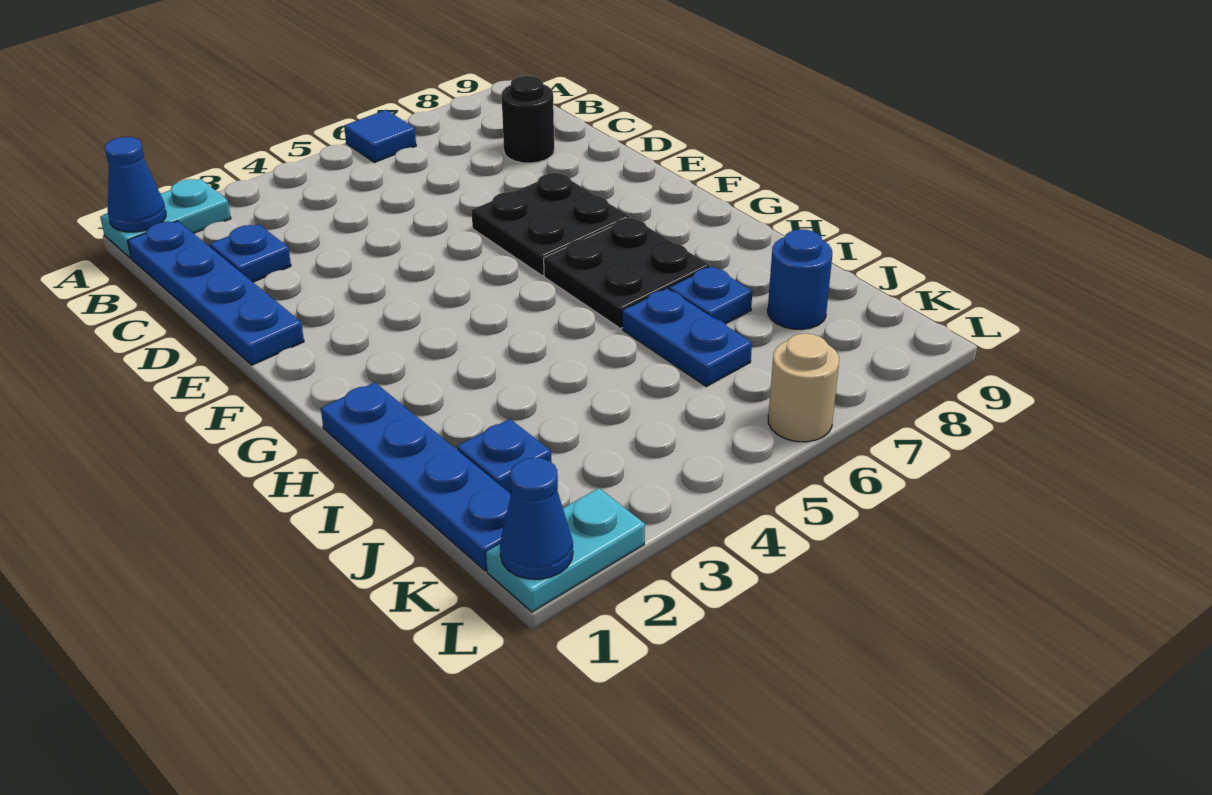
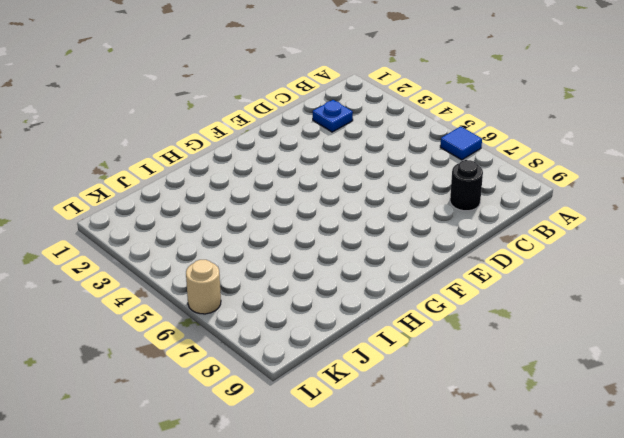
none -> cyan plate A1:A2 level 1
none -> blue plate B1:E1 level 1
none -> black plate E6:F7 level 1

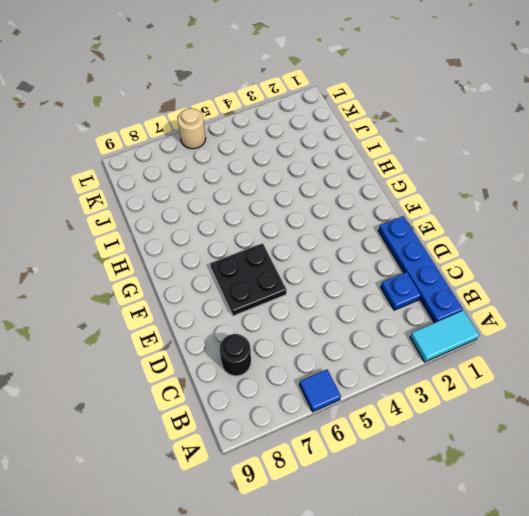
cyan tile A1:A2 level 1 -> cyan plate A1:A2 level 1
none -> black plate G6:H7 level 1
none -> blue plate H1:K1 level 1
none -> blue plate I6:J6 level 1

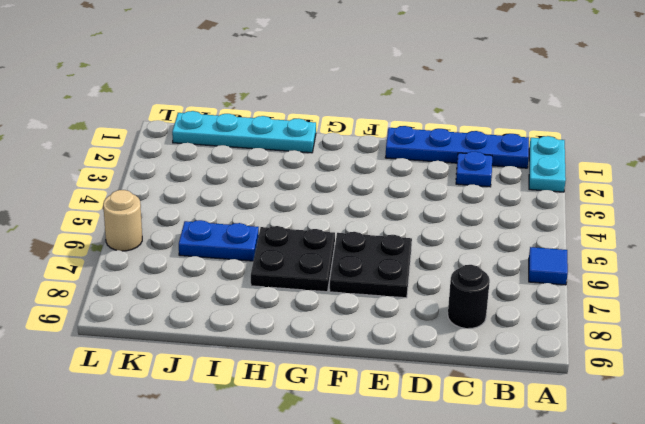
cyan plate H1:K1 level 1 -> blue plate H1:K1 level 1
none -> blue plate I7 level 1
none -> blue plate J2 level 1
none -> blue round brick J8 level 1

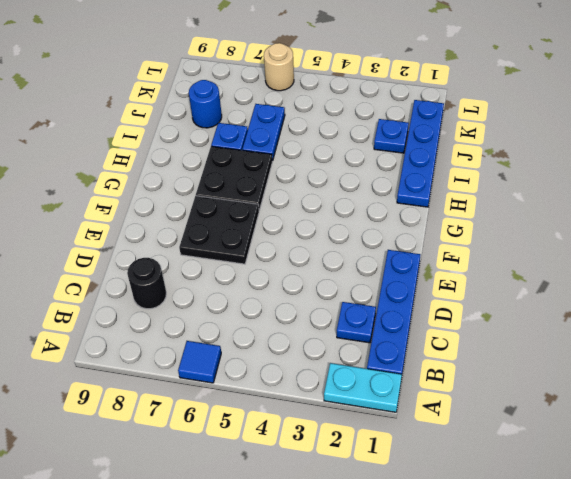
none -> cyan plate L1:L2 level 1
none -> blue cone A1 level 2
none -> blue cone L1 level 2

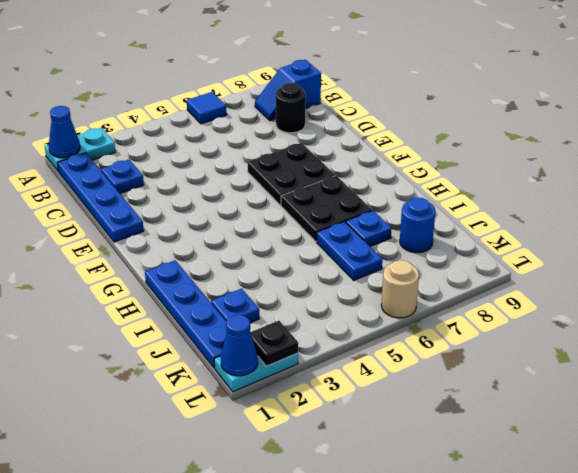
blue slope B8:B9 level 1 top 9 -> none
black plate L2 level 2 -> none

